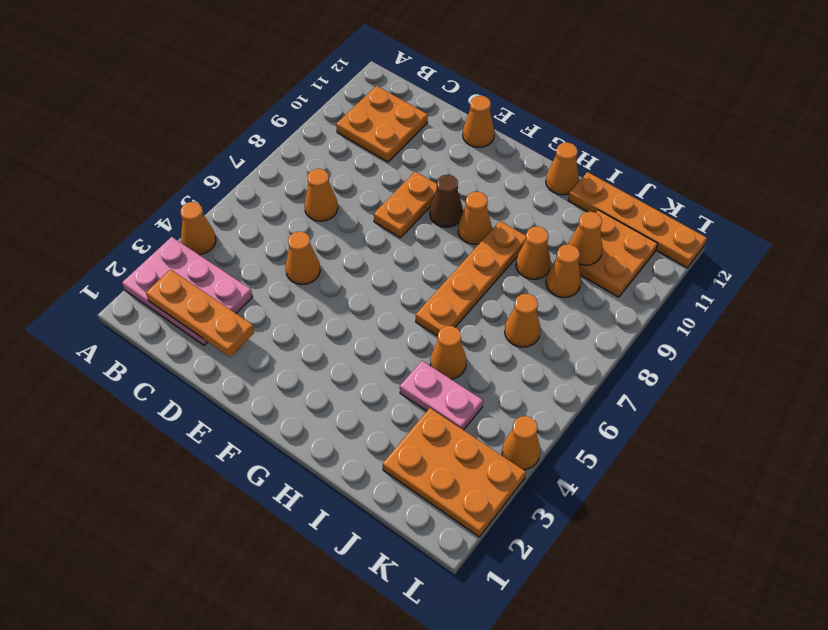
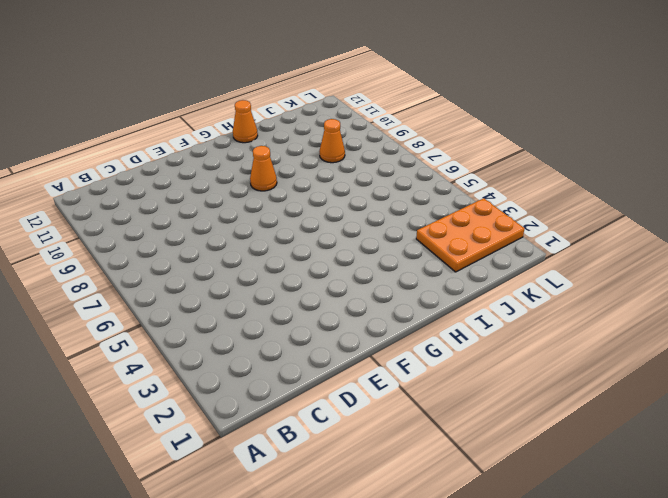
none -> pink plate A2:C3 level 1
none -> orange cone A4 level 1
none -> orange plate B10:C11 level 1

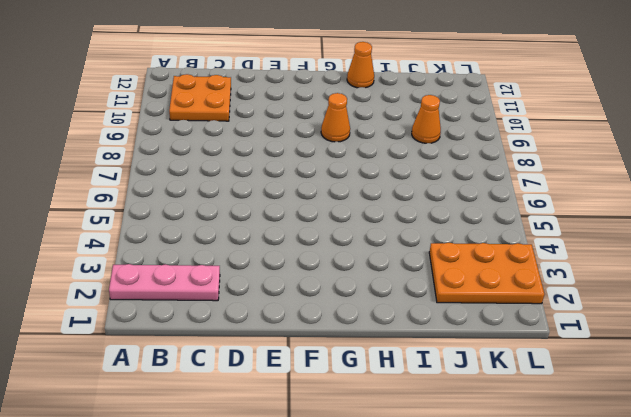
pink plate A2:C2 level 1 -> pink plate A2:C3 level 1
none -> orange cone A4 level 1
none -> orange cone C7 level 1
none -> orange cone D5 level 1

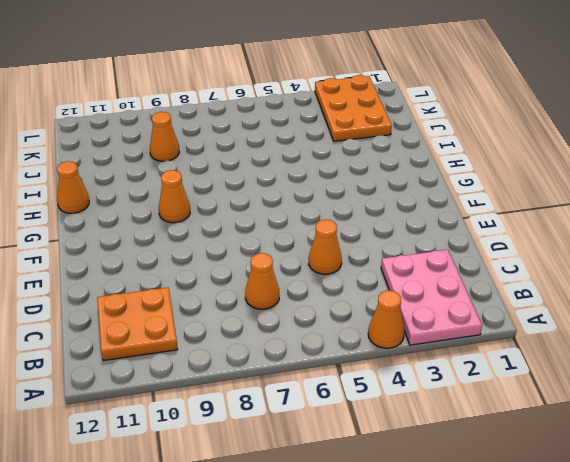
none -> orange plate E8:E9 level 1
none -> orange cone E12 level 1
none -> brown cone F9 level 1

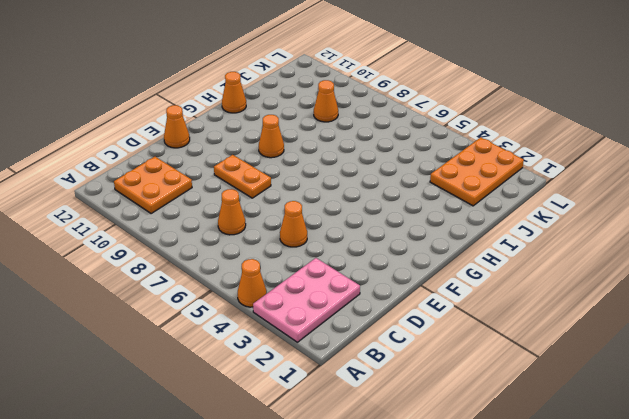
none -> brown cone F9 level 1
none -> orange plate H6:H9 level 1
none -> pink plate I4:J4 level 1

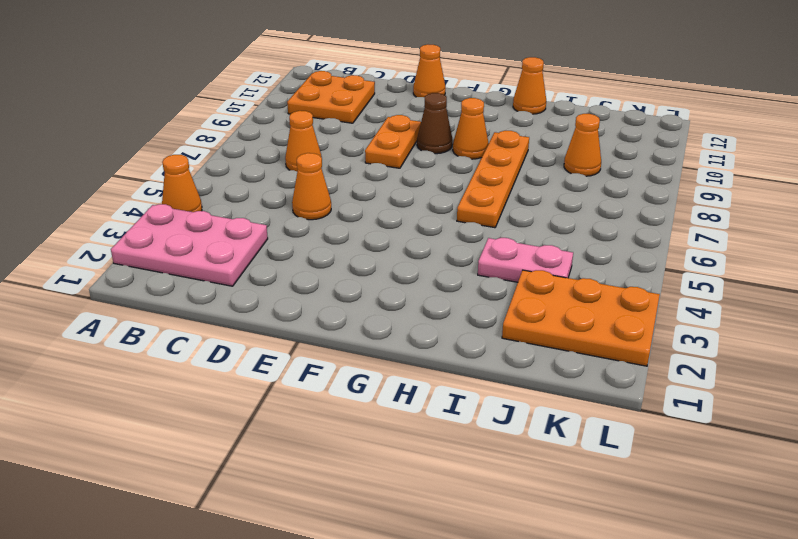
none -> orange cone I5 level 1
none -> orange cone I9 level 1
none -> orange plate I12:L12 level 1

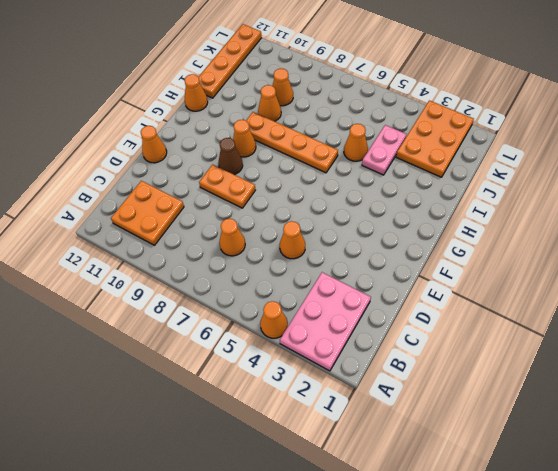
none -> orange cone J7 level 1
none -> orange plate J10:K11 level 1
none -> orange cone L4 level 1

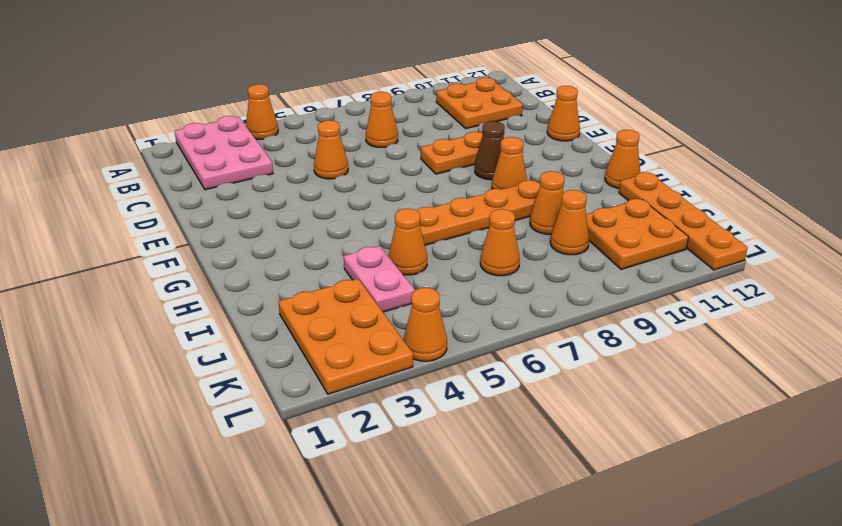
none -> orange plate B2:D2 level 2
none -> orange cone J10 level 2

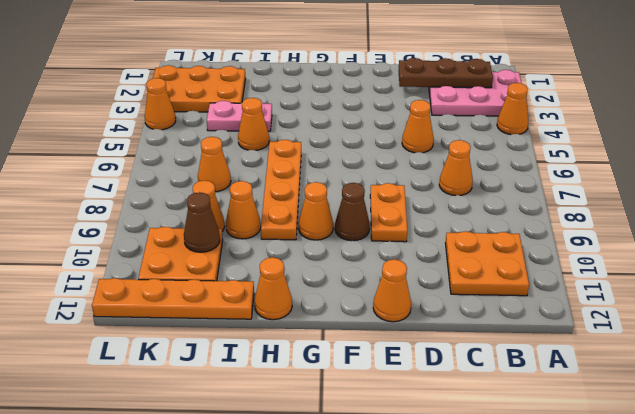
brown plate B2:D2 level 2 -> orange plate B2:D2 level 2
brown cone J10 level 2 -> orange cone J10 level 2

